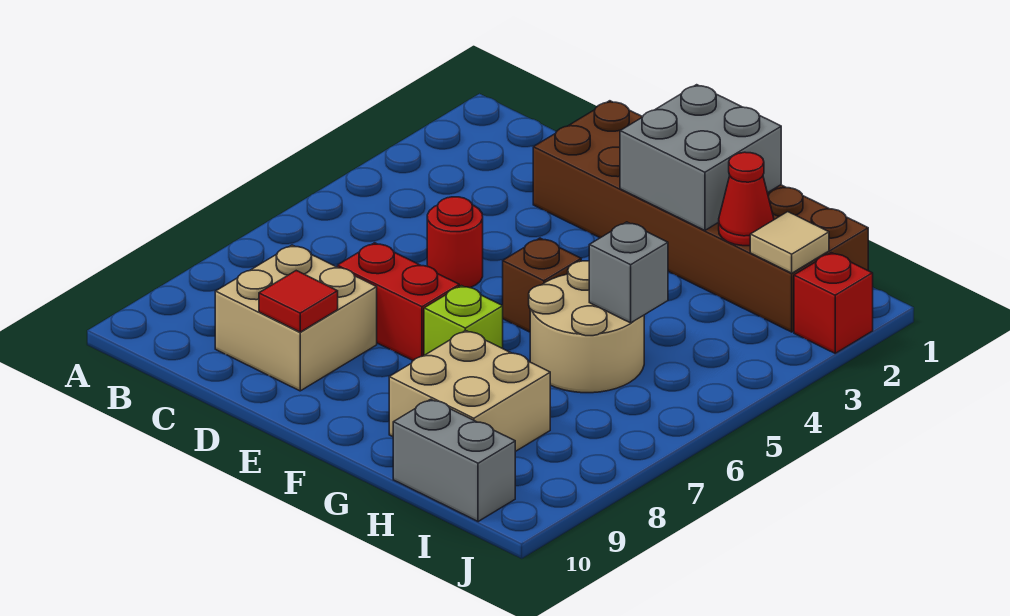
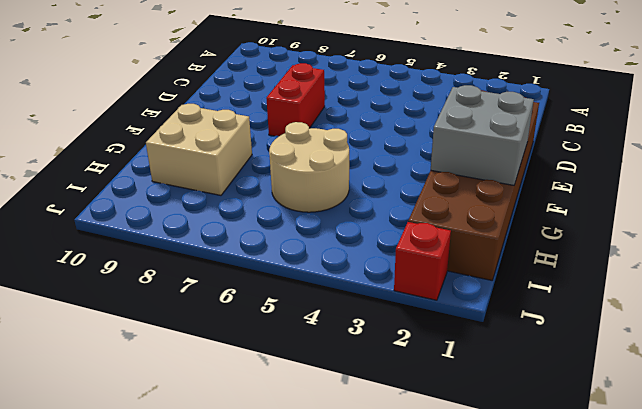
none -> tan brick C8:D9 level 1
none -> red round brick D5 level 1
none -> brown brick F5 level 1

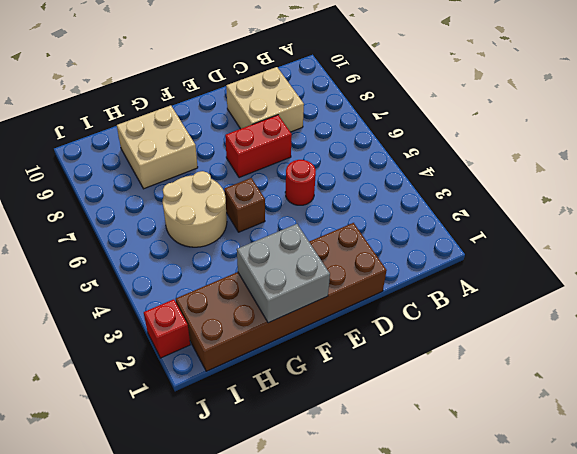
none -> lime brick F7 level 1
none -> grey brick H10:I10 level 1
none -> red tile D9 level 2

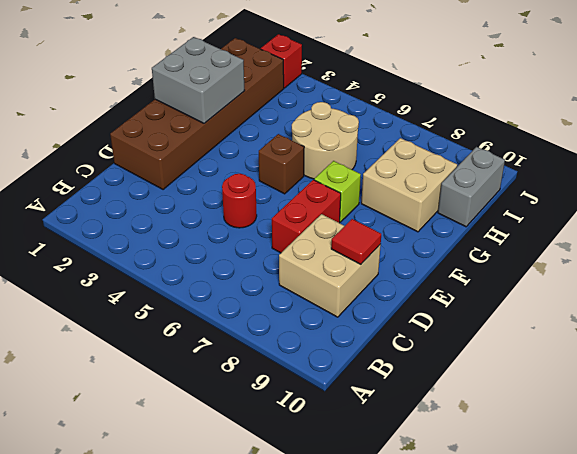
none -> red cone H2 level 2
none -> grey brick H5 level 2
none -> tan tile I2 level 2

